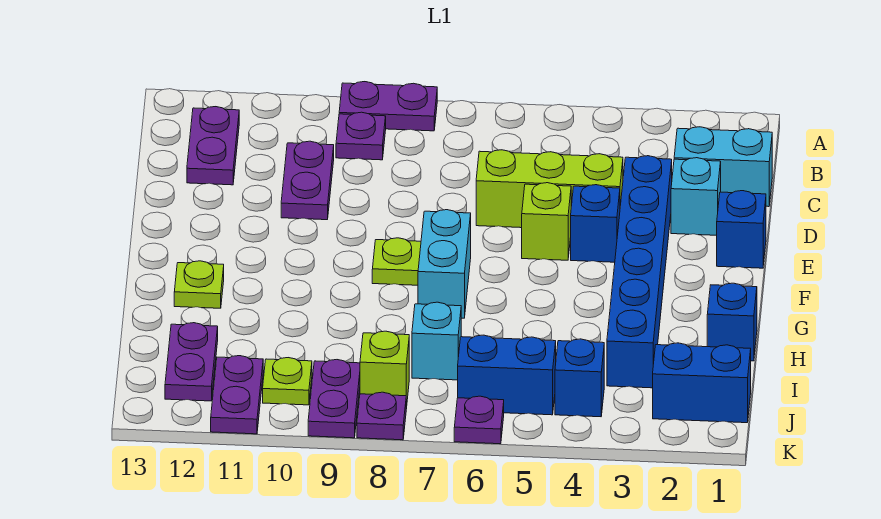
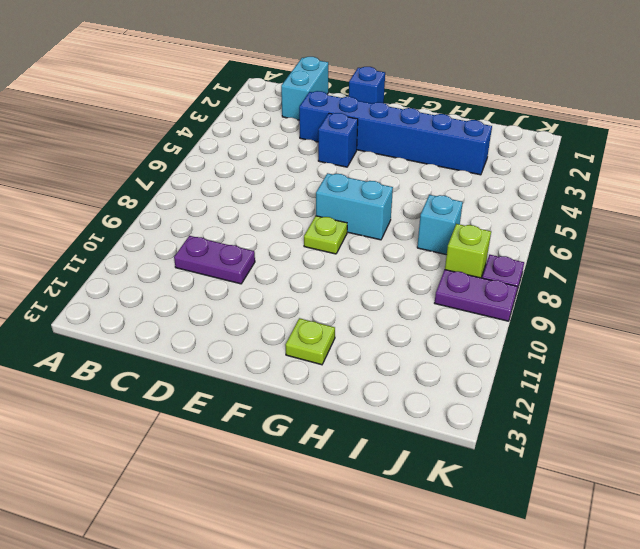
none -> purple plate A8:A9 level 1
none -> purple plate B9 level 1
none -> purple plate B12:C12 level 1

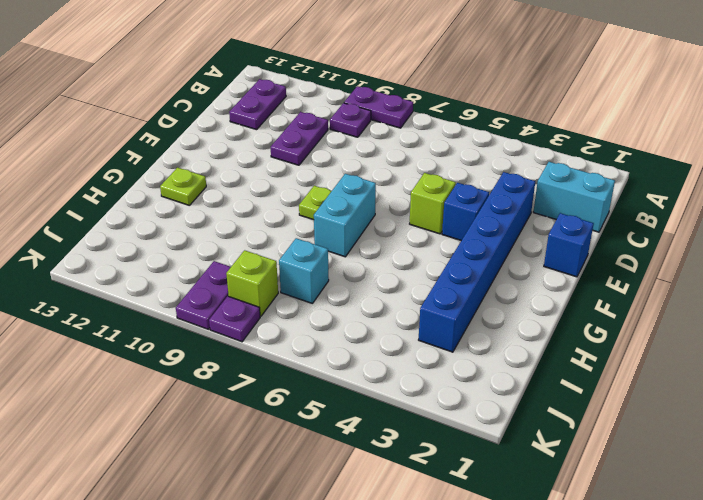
none -> cyan brick D2 level 1
none -> lime brick D4:D6 level 1
none -> blue brick H1 level 1

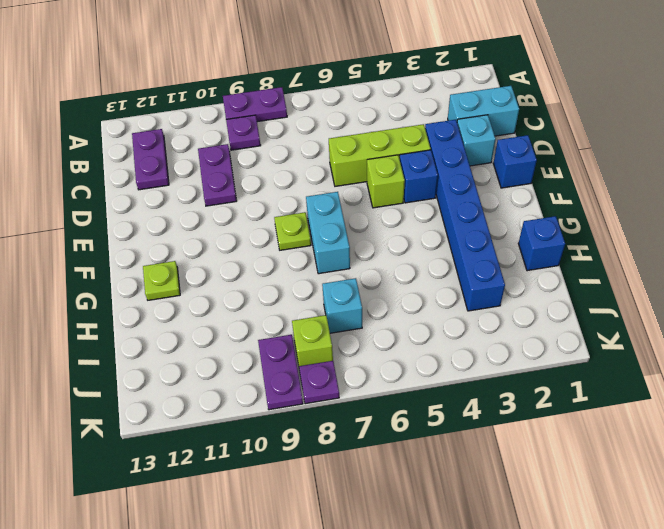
none -> purple plate I12:J12 level 1
none -> blue brick J1:J2 level 1
none -> blue brick J4 level 1

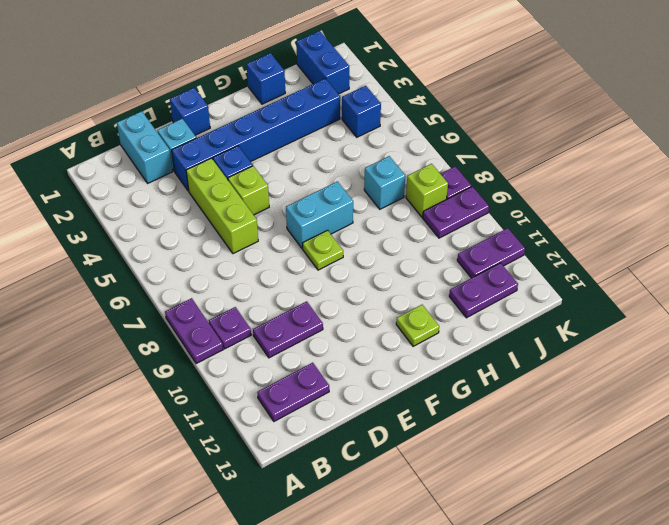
none -> blue brick J5:J6 level 1
none -> lime plate J10 level 1
none -> purple plate K6 level 1

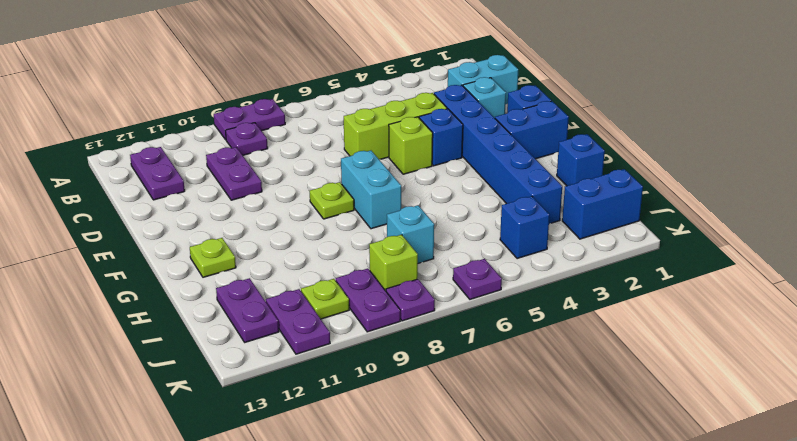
blue brick F1:F2 level 1 -> blue brick J5:J6 level 1

